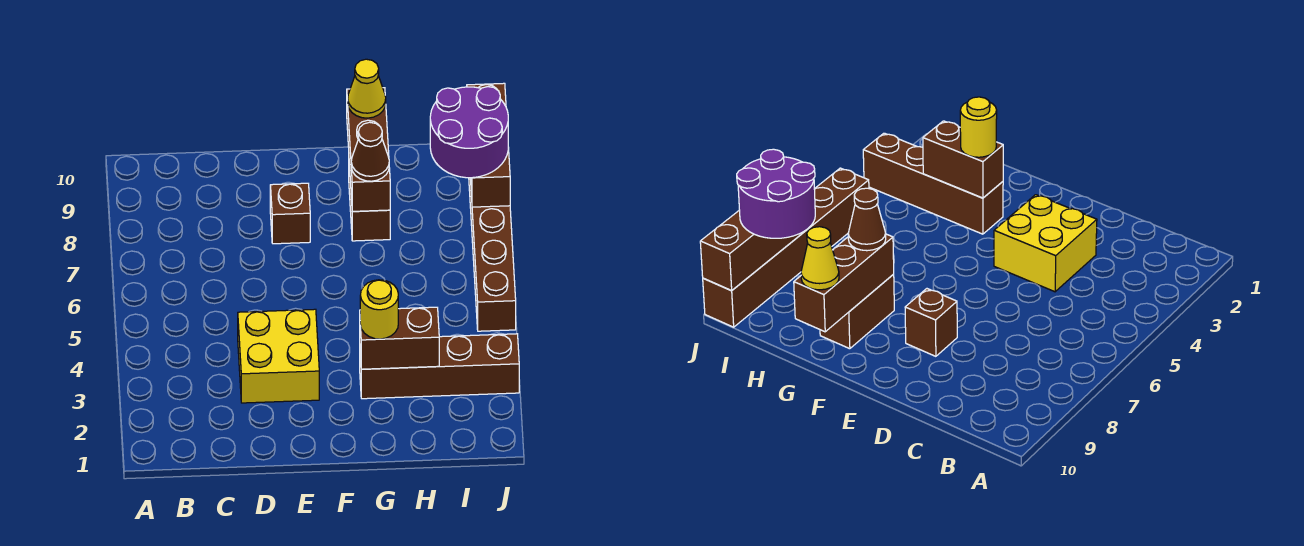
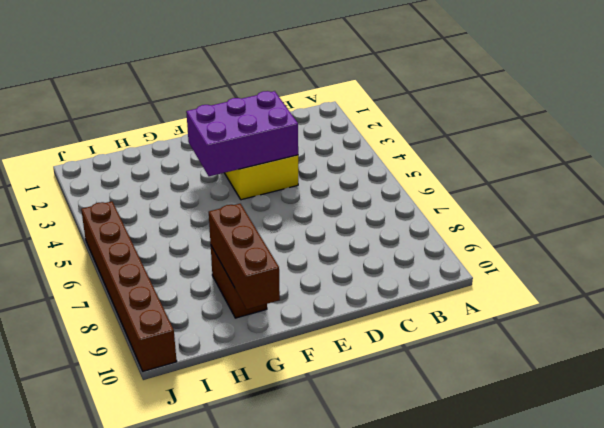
purple brick D3:F4 level 2 -> none
none -> brown brick E8 level 1
none -> brown brick G3:J3 level 1
none -> brown brick G3:H3 level 2

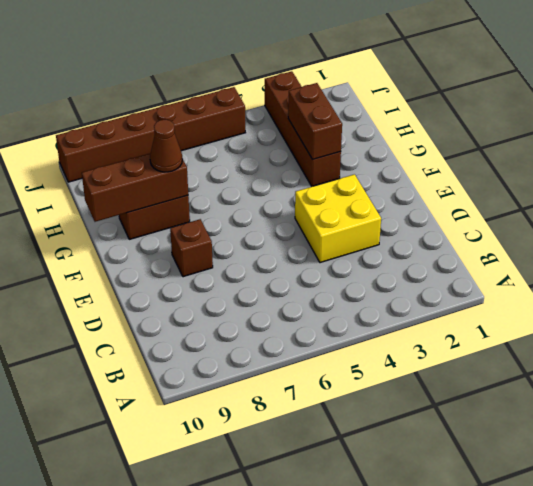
none -> brown brick J8:J10 level 2
none -> yellow round brick G3 level 3
none -> yellow cone G10 level 3

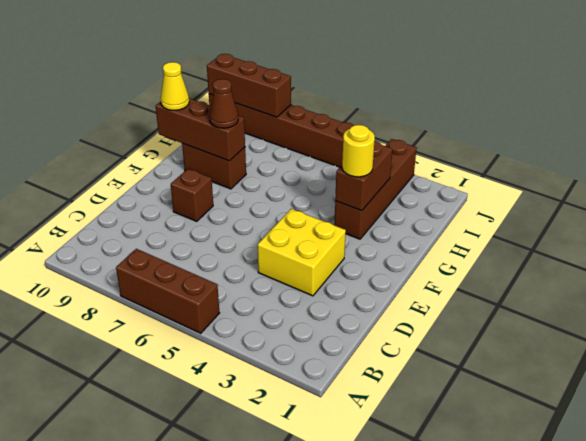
brown brick A5:A7 level 1 -> none
none -> purple round brick I8:J9 level 3

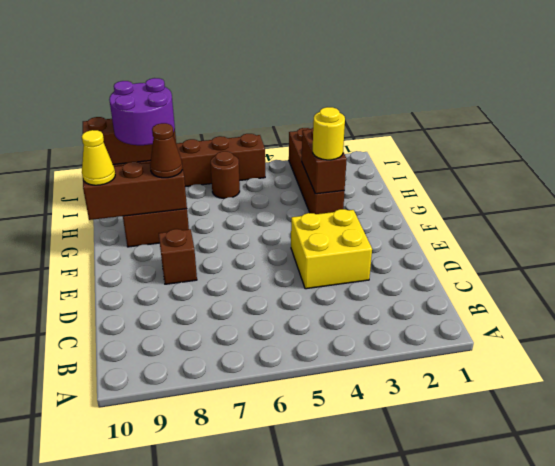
brown round brick I6 level 1 -> none

